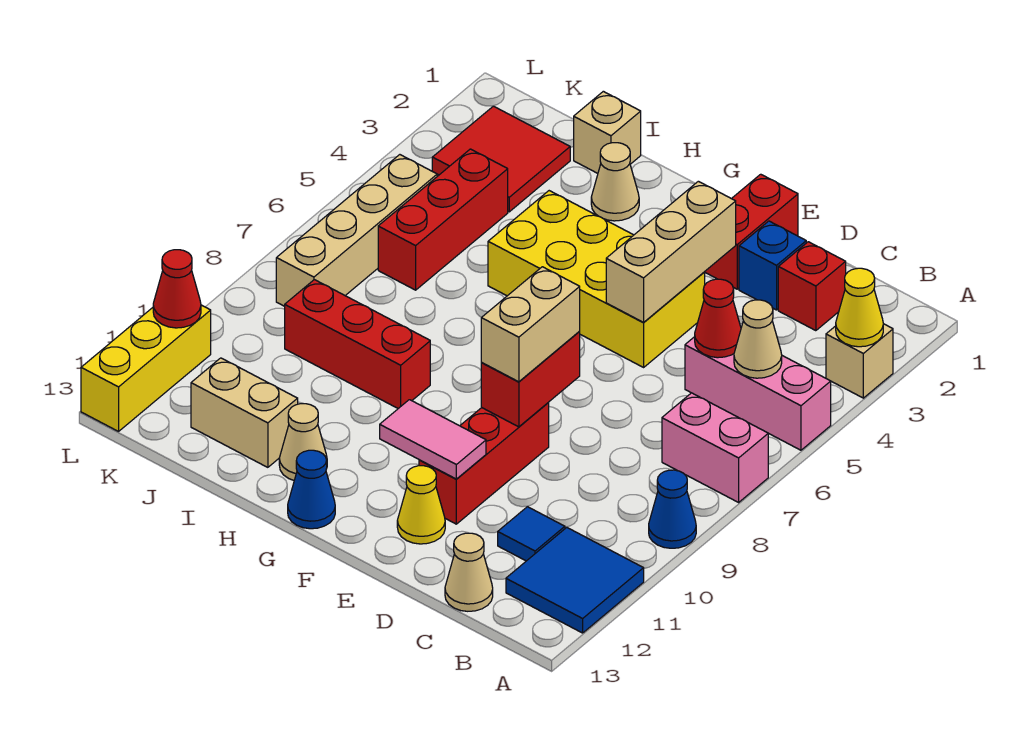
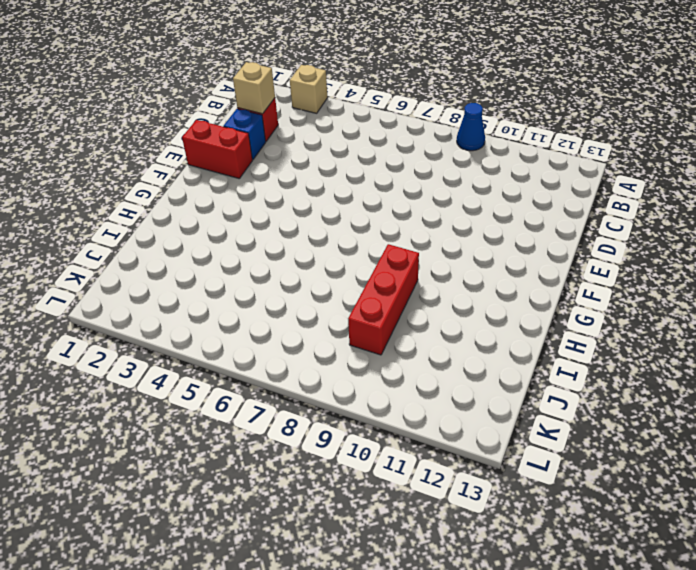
tan brick C2 level 2 -> tan brick I1 level 1
none -> pink brick A5:C5 level 1
none -> pink brick A7:B7 level 1
none -> blue tile A11:B12 level 1
none -> blue tile C11 level 1

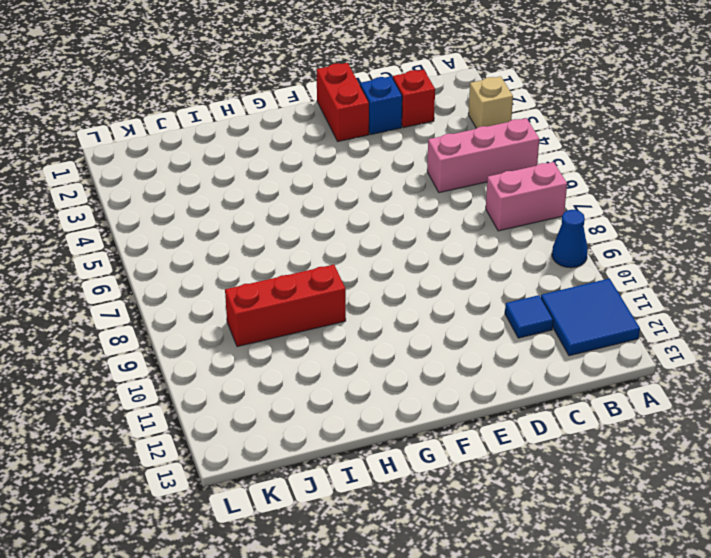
none -> tan cone C13 level 1
none -> yellow brick E4:H5 level 1
none -> red brick E9:E11 level 1
none -> yellow cone E12 level 1

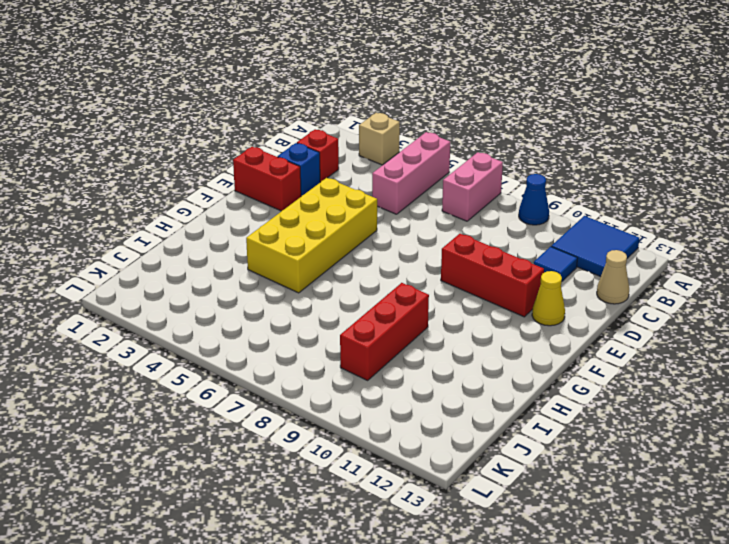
none -> blue cone G13 level 1
none -> tan cone H2 level 1
none -> tan cone H12 level 1
none -> tan brick I1 level 1

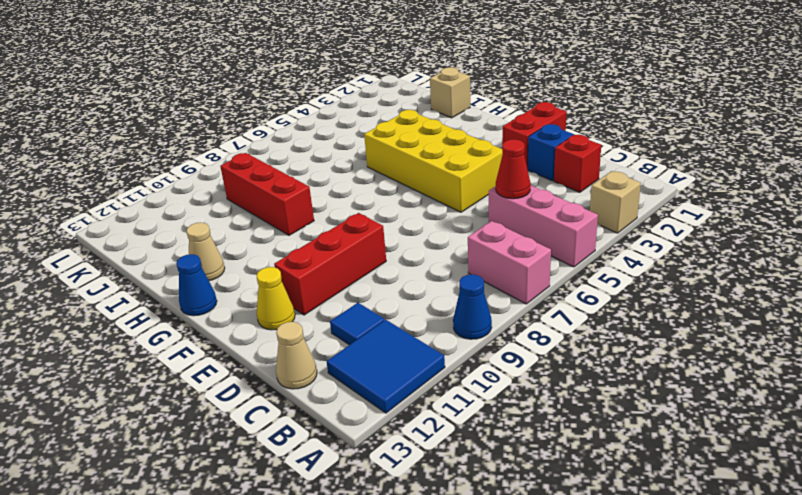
none -> tan cone H2 level 1
none -> tan brick I12:J12 level 1
none -> red tile J2:K3 level 1
none -> red brick J4:J6 level 1

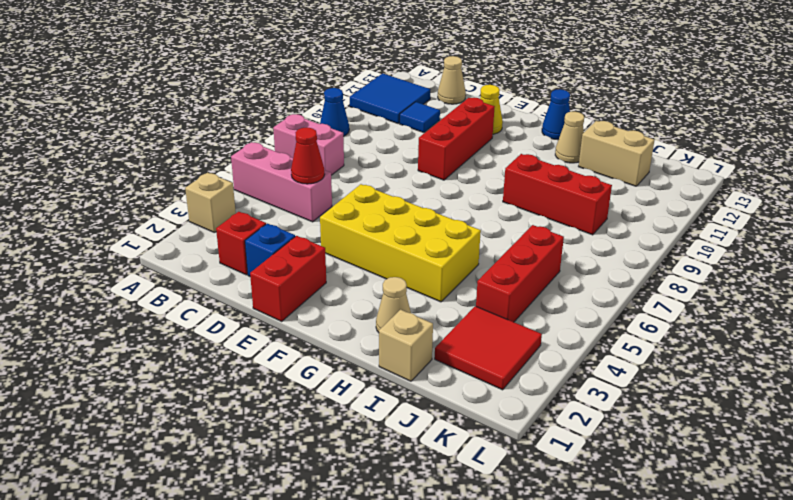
none -> tan brick K5:K8 level 1
none -> yellow brick L11:L13 level 1
none -> yellow cone A3 level 2
none -> tan cone B5 level 2

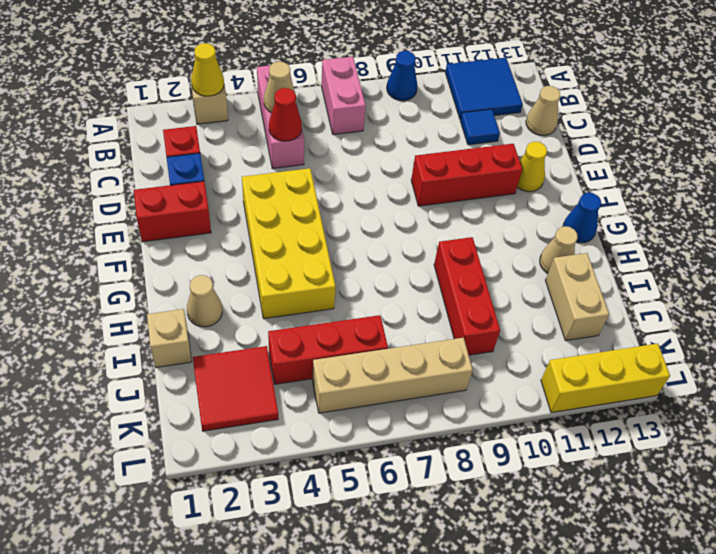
none -> tan brick E3:E5 level 2
none -> red brick E8:E9 level 2
none -> pink tile E11:F11 level 2
none -> red cone L11 level 2

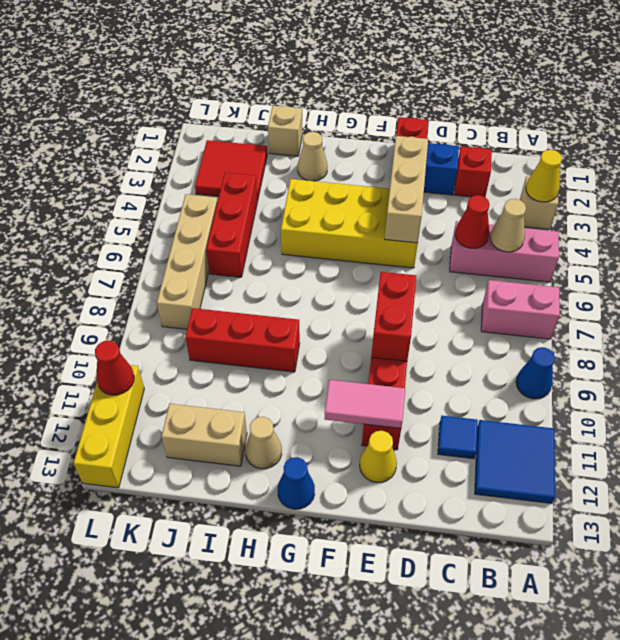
none -> tan cone C13 level 1
none -> tan brick E8:E9 level 3

